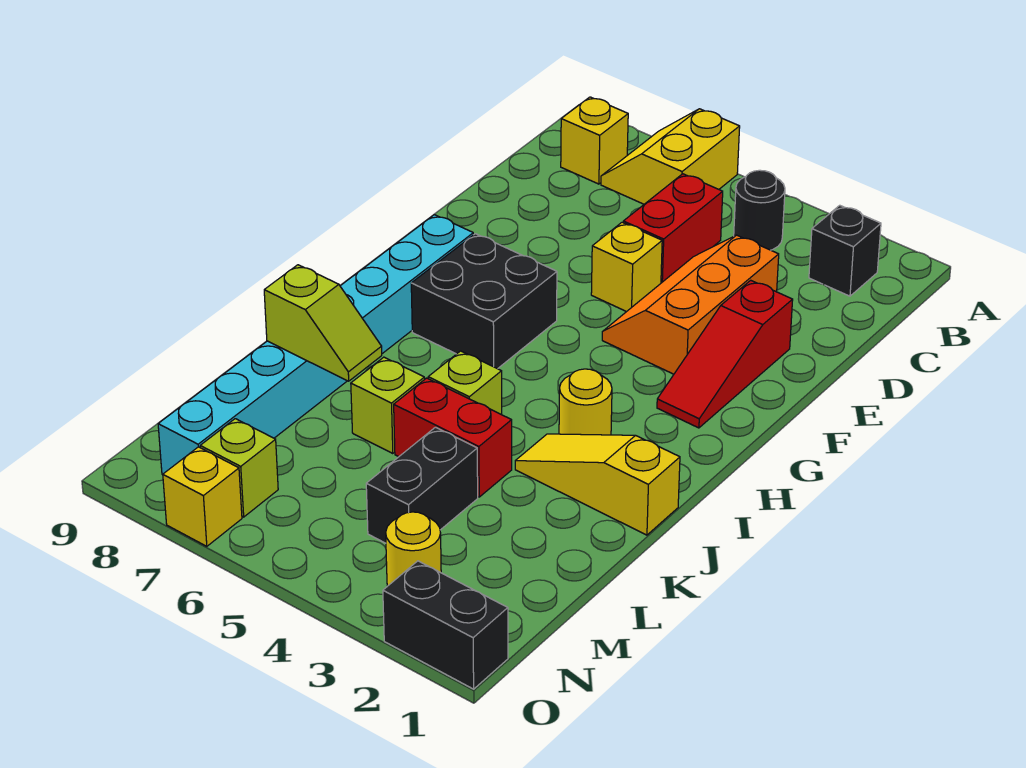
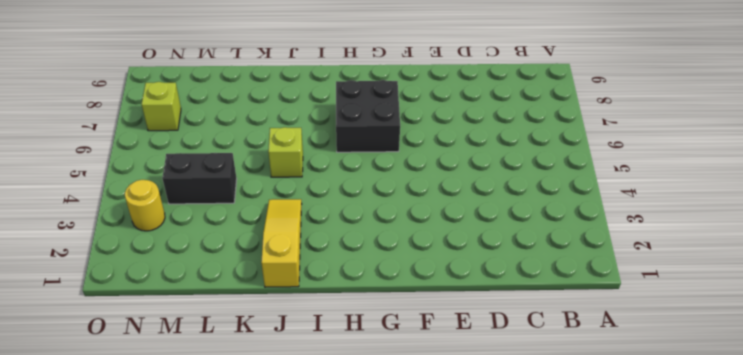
none -> yellow slope A6:B7 level 1 top 6
none -> black brick B2 level 1
none -> black round brick B4 level 1

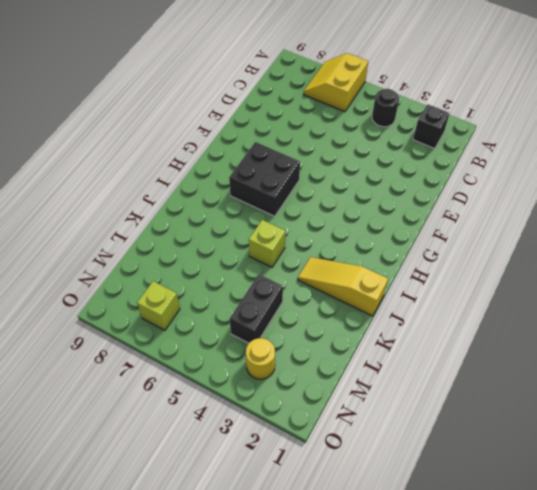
none -> yellow brick B8 level 1
none -> red brick C5:D5 level 1
none -> orange slope D3:F4 level 1 top 3

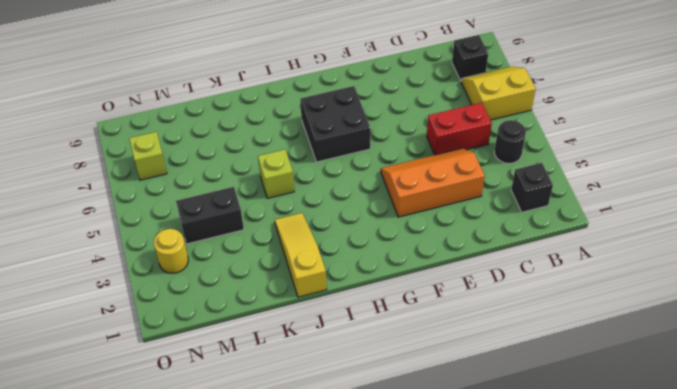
black brick B8 level 1 -> yellow brick B8 level 1
none -> red slope E2:G2 level 1 top E
none -> yellow brick E5 level 1
none -> cyan brick G8:N8 level 1

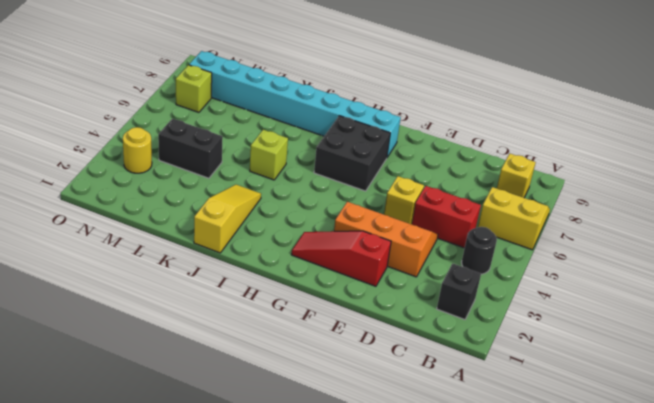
none -> yellow round brick I3 level 1
none -> red brick K4:K5 level 1
none -> lime brick K6 level 1

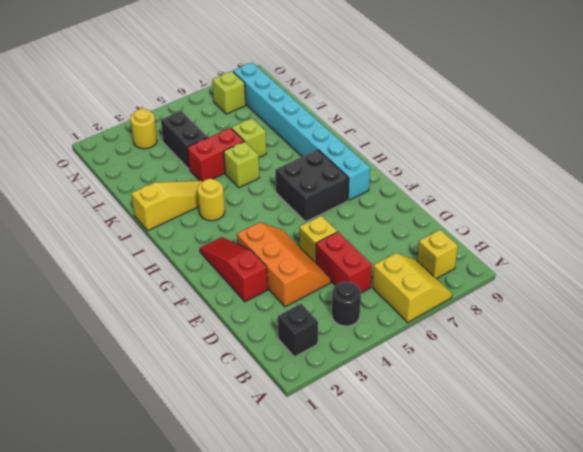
none -> black brick O1:O2 level 1
none -> yellow brick O7 level 1
none -> lime slope K7:K8 level 2 top 8

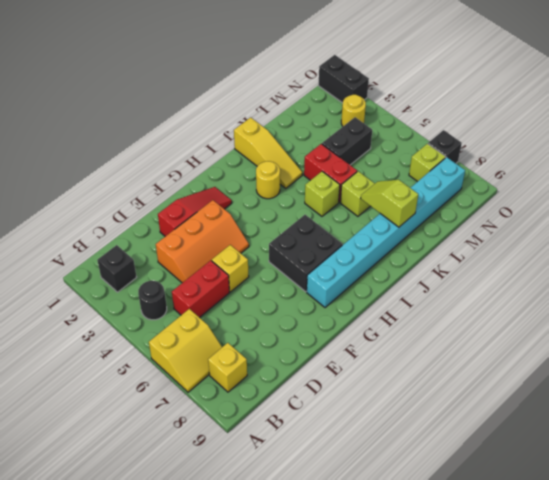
black brick O7 level 1 -> yellow brick O7 level 1

